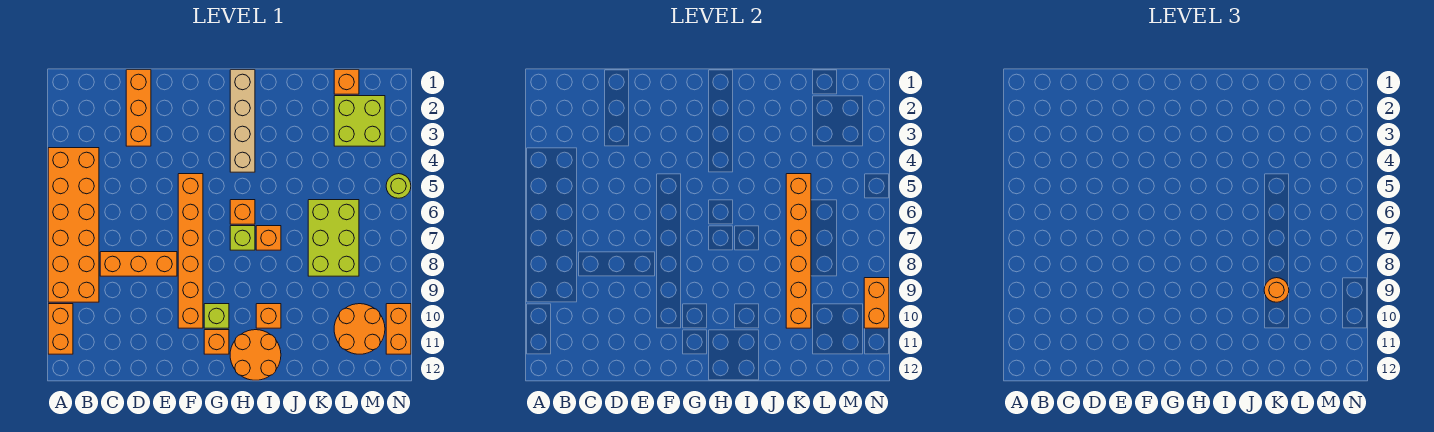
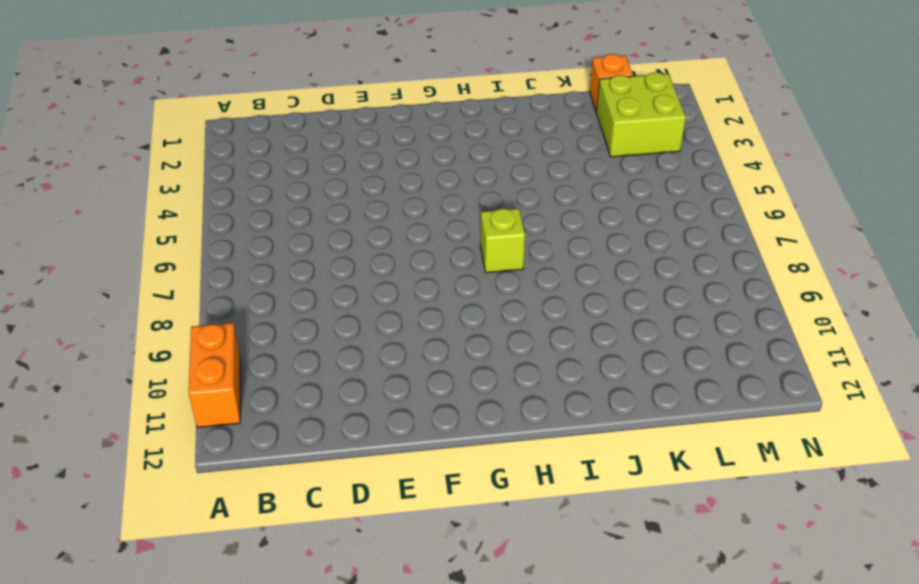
none -> orange brick A4:B9 level 1
none -> orange brick C8:E8 level 1
none -> orange brick D1:D3 level 1

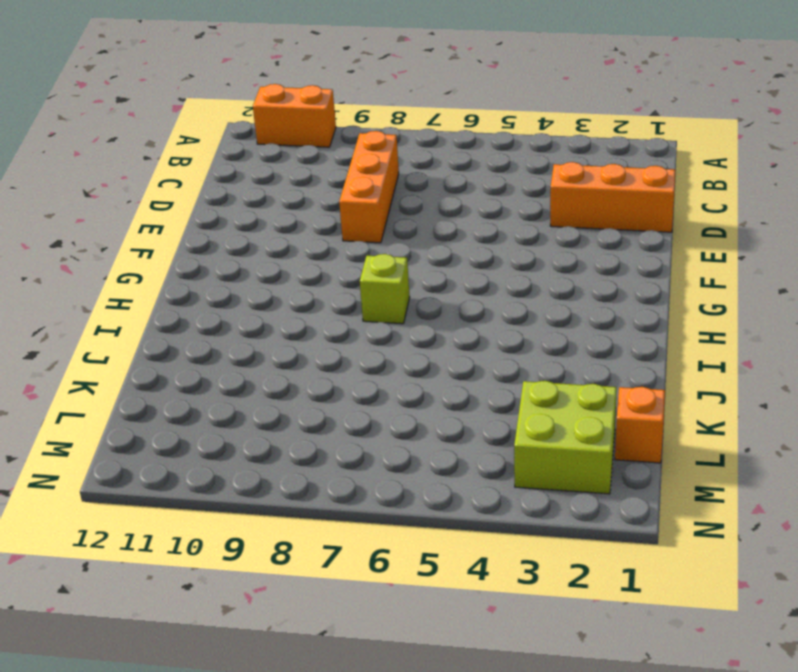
none -> orange brick A4:B9 level 1
none -> orange brick F5:F10 level 1
none -> lime brick G10 level 1

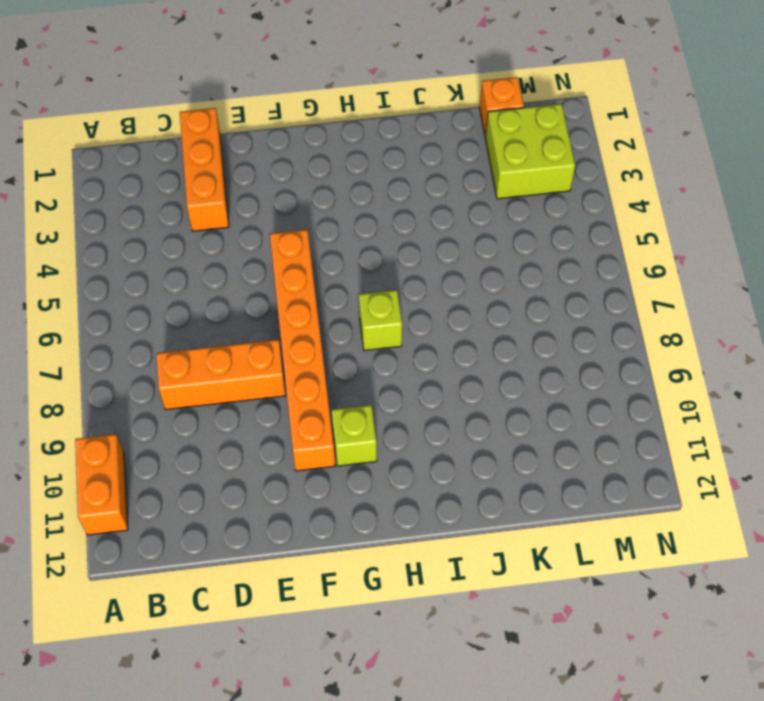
none -> orange brick A4:B9 level 1
none -> orange brick G11 level 1
none -> tan brick H1:H4 level 1

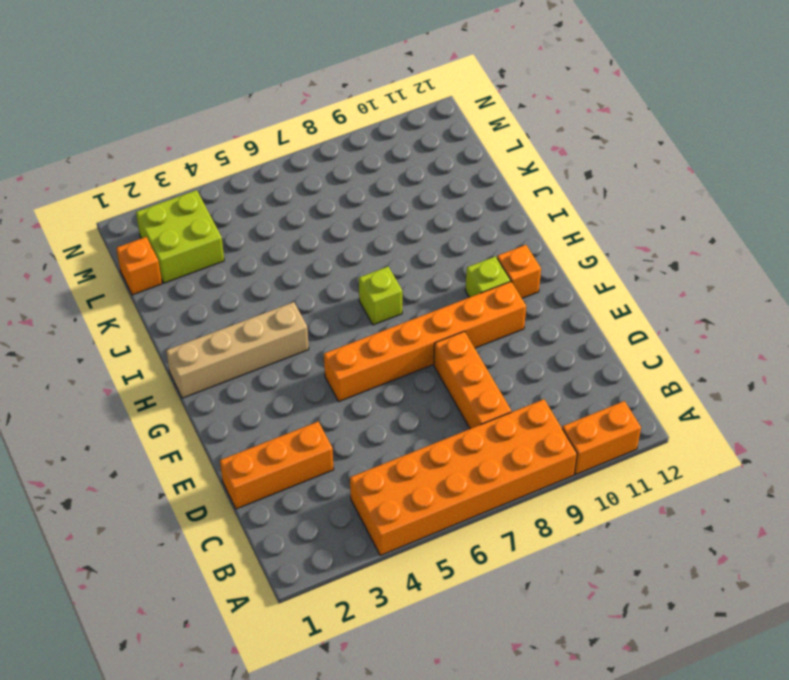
none -> orange brick H6 level 1
none -> orange round brick H11:I12 level 1
none -> orange brick I7 level 1

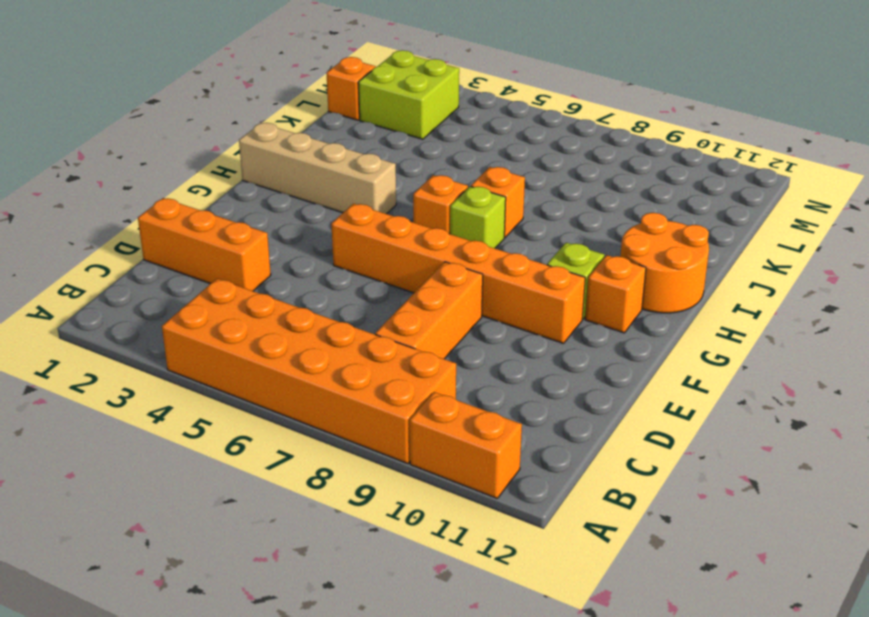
none -> orange brick I10 level 1
none -> lime brick K6:L8 level 1
none -> orange round brick L10:M11 level 1

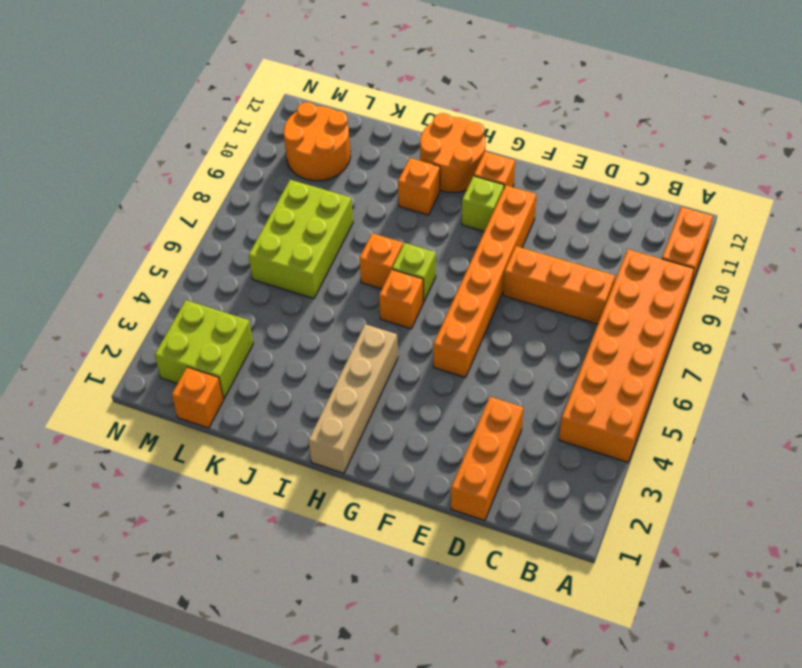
none -> lime round brick N5 level 1
none -> orange brick N10:N11 level 1
none -> orange brick K5:K10 level 2

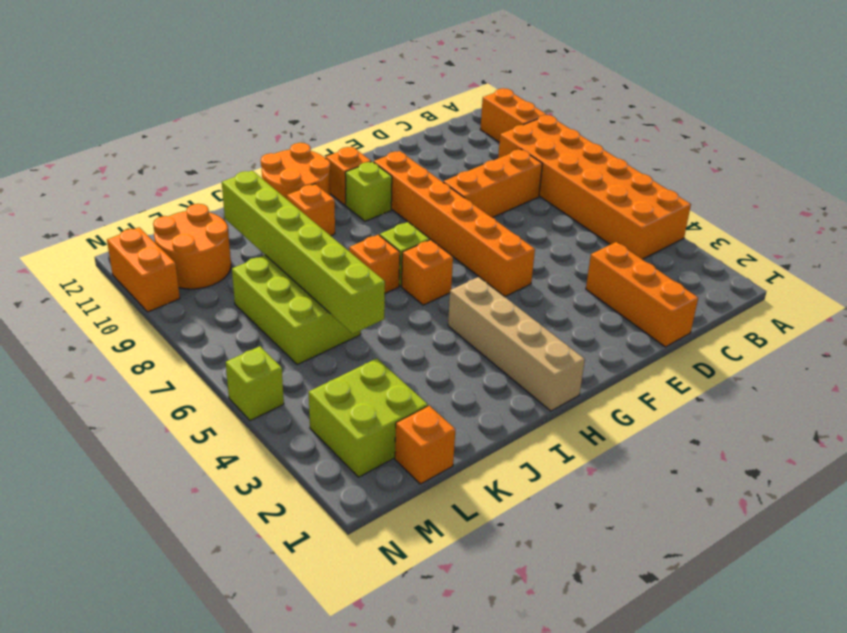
lime brick K5:K10 level 2 -> orange brick K5:K10 level 2
lime brick N5 level 1 -> lime round brick N5 level 1
none -> orange brick N9:N10 level 2
none -> orange round brick K9 level 3

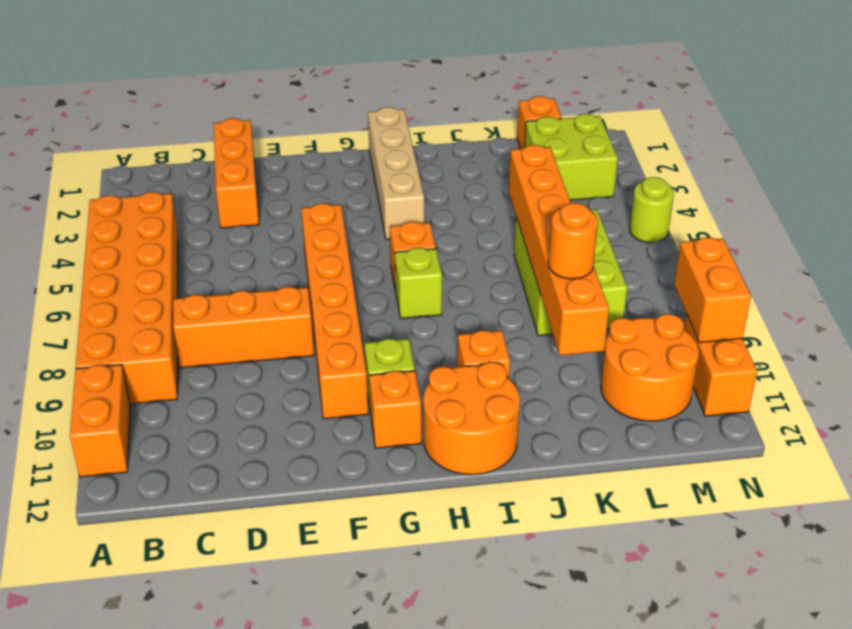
none -> orange brick I7 level 1

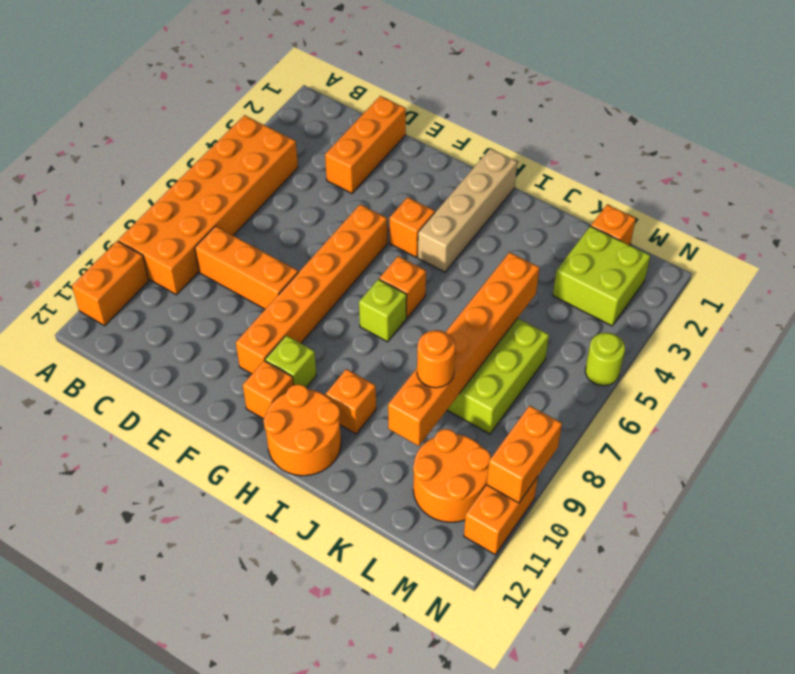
orange brick G4 level 1 -> orange brick I7 level 1

